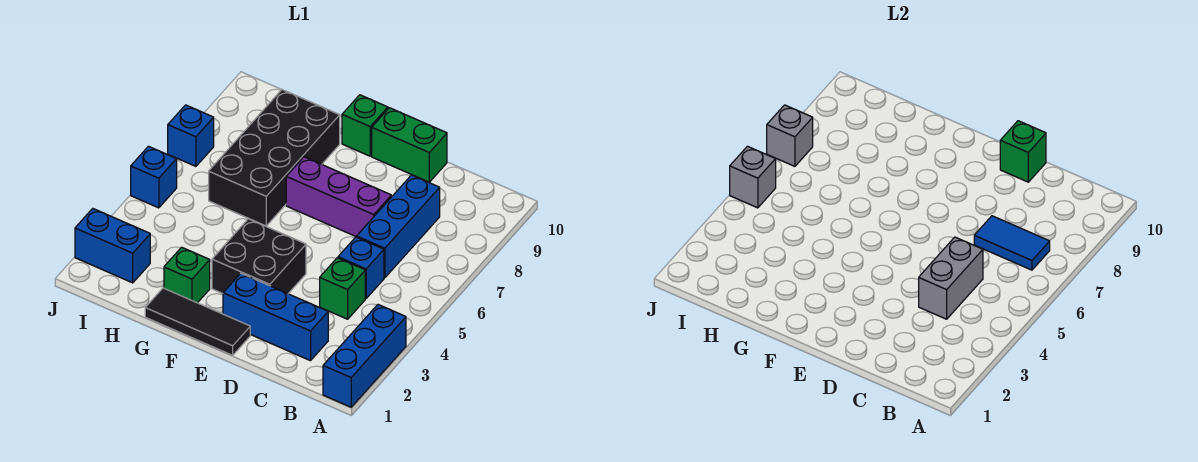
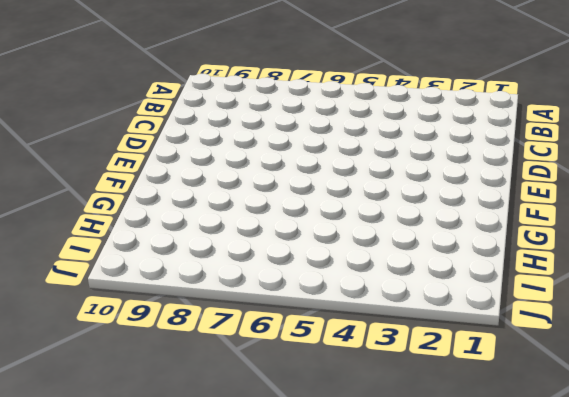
none -> blue brick A1:A3 level 1
none -> blue brick C2:E2 level 1
none -> green brick C4 level 1

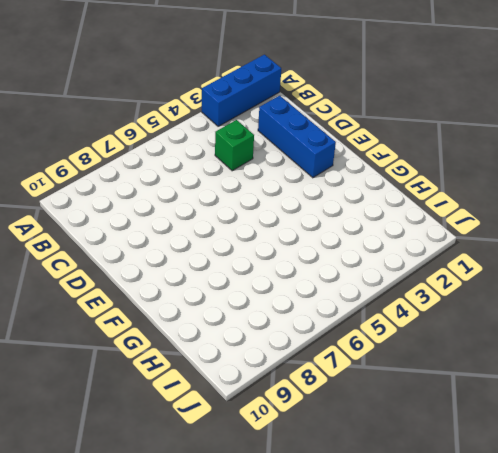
none -> blue brick C5 level 1
none -> blue brick C6:C8 level 1
none -> purple brick D7:F7 level 1

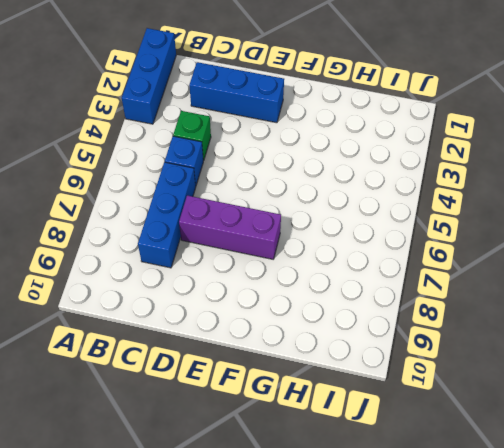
none -> green brick D10:E10 level 1
none -> black tile E1:G1 level 1
none -> black brick E3:F4 level 1

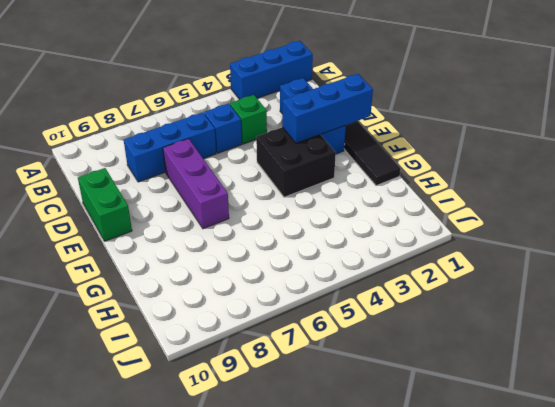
blue brick E1:E3 level 2 -> none
none -> green brick F10 level 1
none -> green brick G2 level 1
none -> black brick G6:H9 level 1

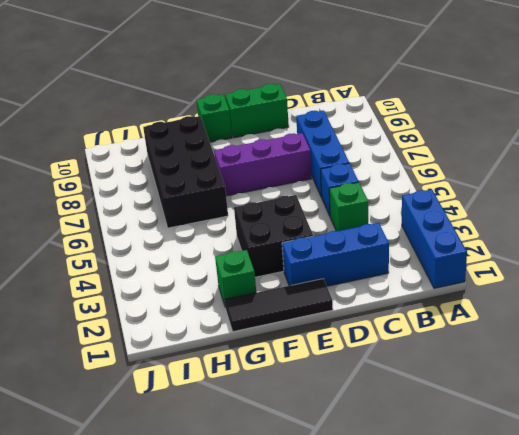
none -> blue brick I2:J2 level 1
none -> blue brick J5 level 1
none -> blue brick J7 level 1

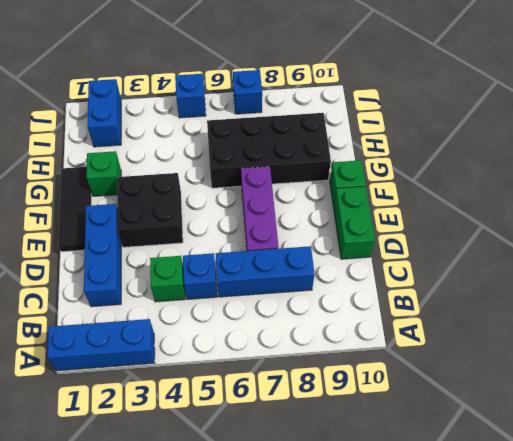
none -> blue tile B7:C7 level 2
none -> grey brick C4:C5 level 2
none -> green brick D10 level 2

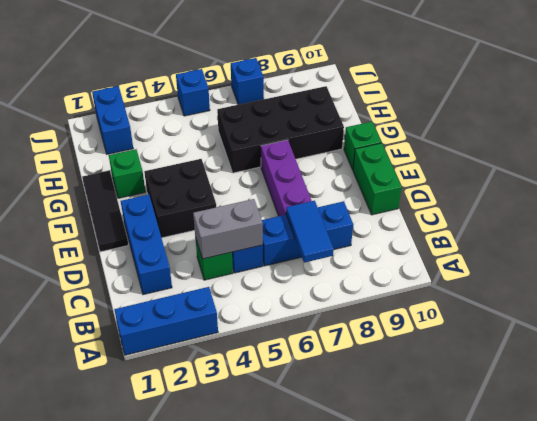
none -> green brick D10 level 2
none -> grey brick J5 level 2
none -> grey brick J7 level 2

